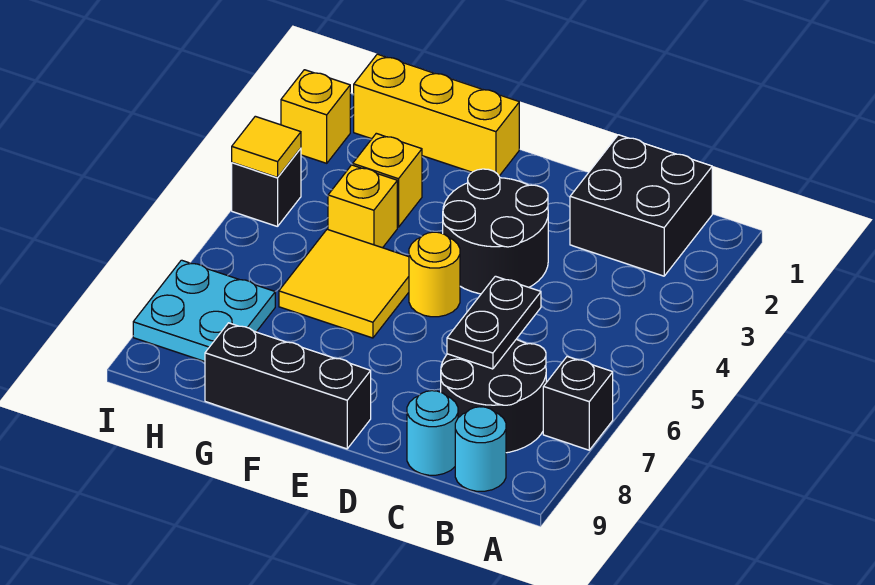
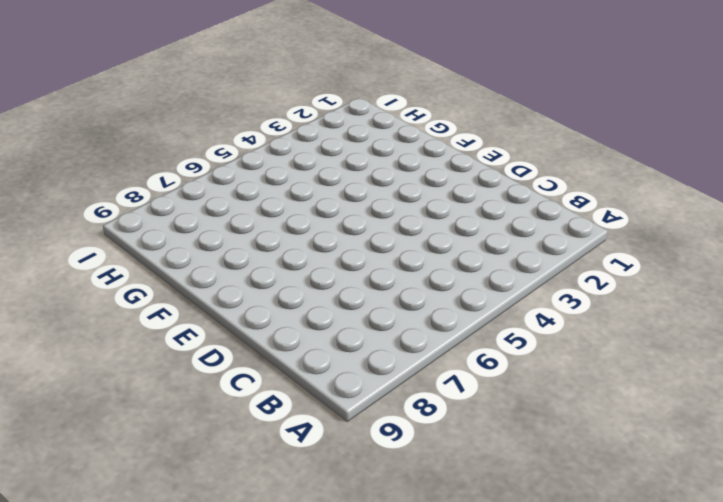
none -> black brick A7 level 1
none -> black brick B1:C2 level 1
none -> black round brick B7:C8 level 1

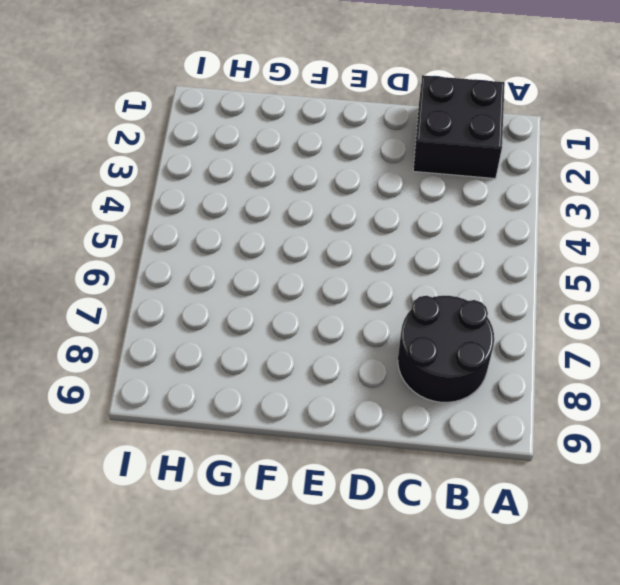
none -> black brick A7 level 1
none -> cyan round brick B9 level 1
none -> cyan round brick C9 level 1

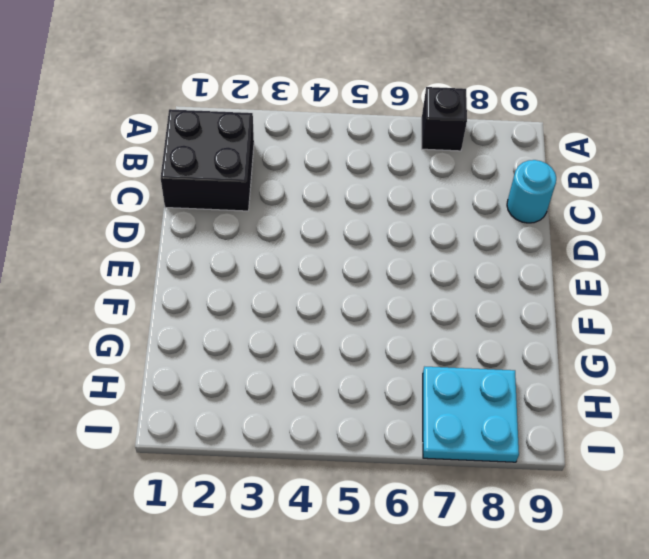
none -> black round brick B7:C8 level 1
none -> cyan round brick B9 level 1
none -> black round brick D3:E4 level 1

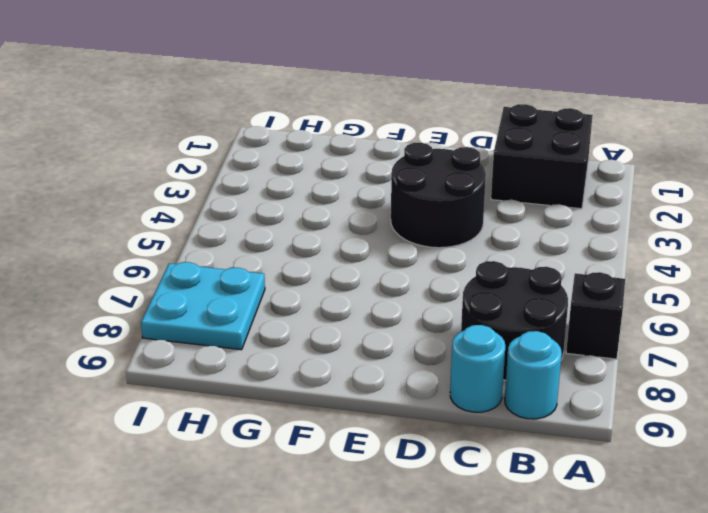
none -> yellow round brick E5 level 1
none -> black brick E9:G9 level 1
none -> yellow brick F1:H1 level 1

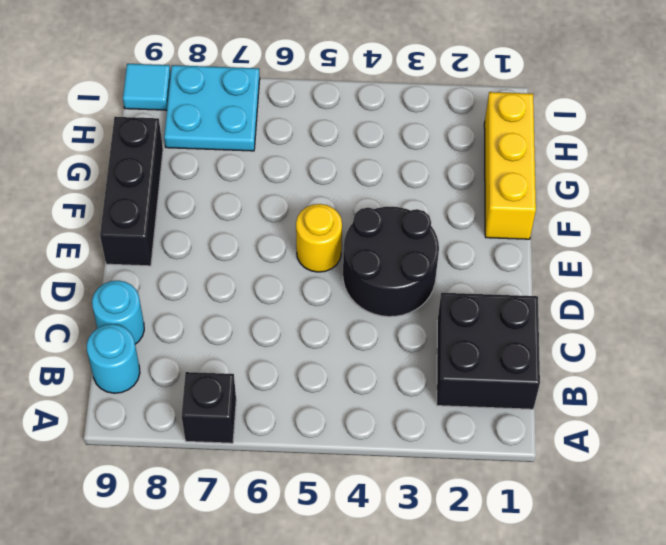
cyan tile I9 level 1 -> none
none -> black round brick B7:C8 level 1
none -> yellow tile F5:G6 level 1
none -> yellow brick G3 level 1

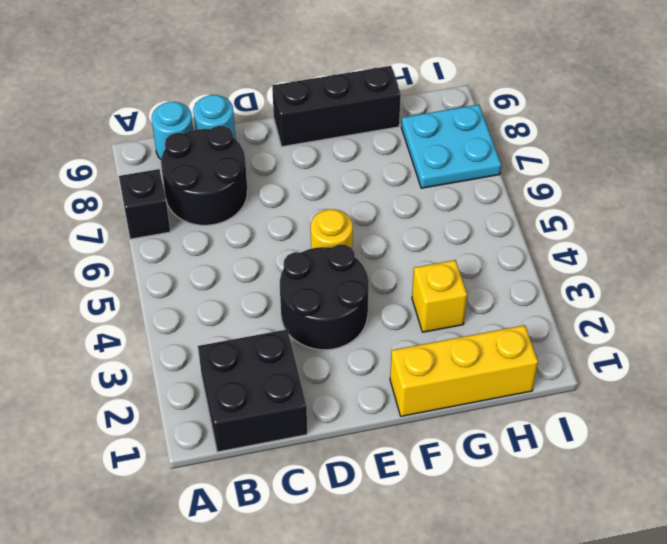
none -> yellow tile F5:G6 level 1
none -> yellow brick G4 level 1
none -> yellow brick I2 level 1

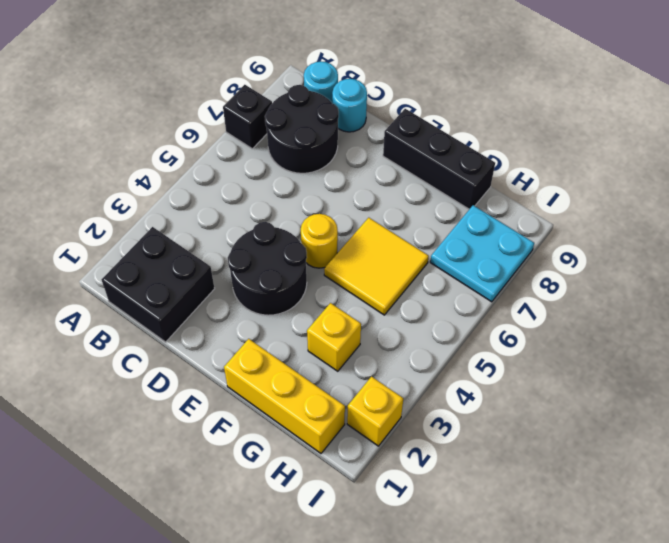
none -> yellow brick G4 level 1
none -> black brick I4 level 1
none -> black plate C6:C7 level 2

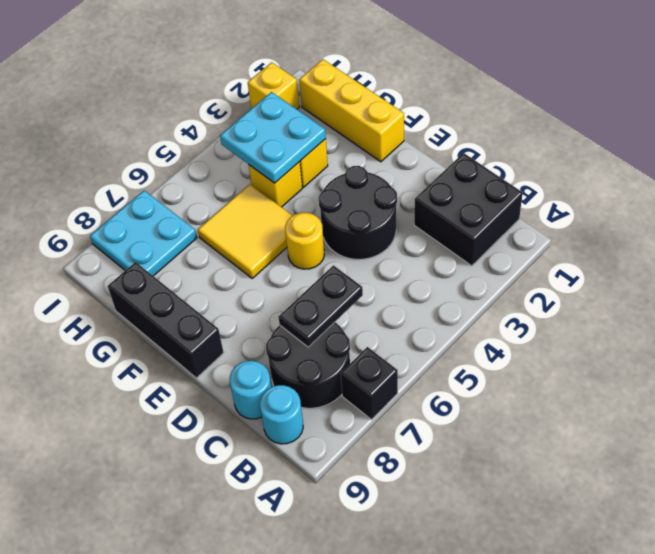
cyan plate G3:H4 level 2 -> none
none -> black brick I4 level 1
none -> yellow tile I4 level 2

